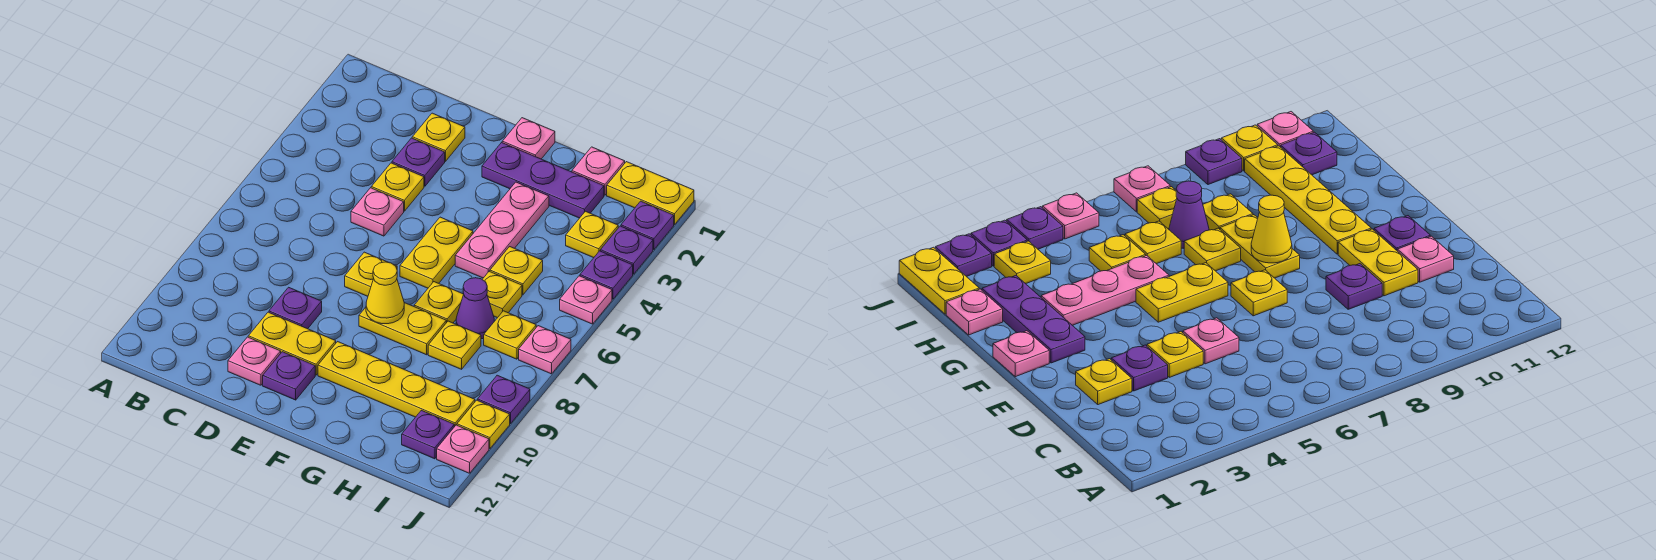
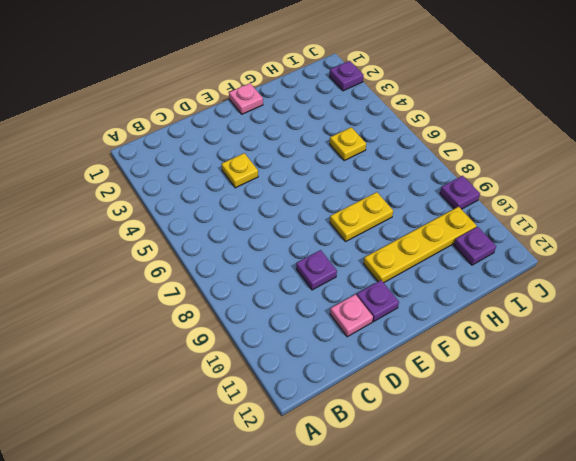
none -> yellow plate D2 level 1
none -> purple plate D3 level 1
none -> pink plate D5 level 1
none -> yellow plate D10:E10 level 1

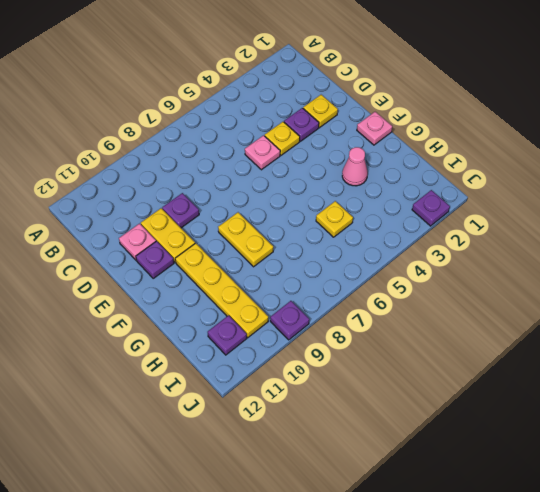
pink cone G3 level 1 -> pink plate G3:G5 level 1
none -> yellow plate E7 level 1
none -> purple plate F2:H2 level 1
none -> yellow plate F5:F6 level 1
none -> yellow plate G7 level 1

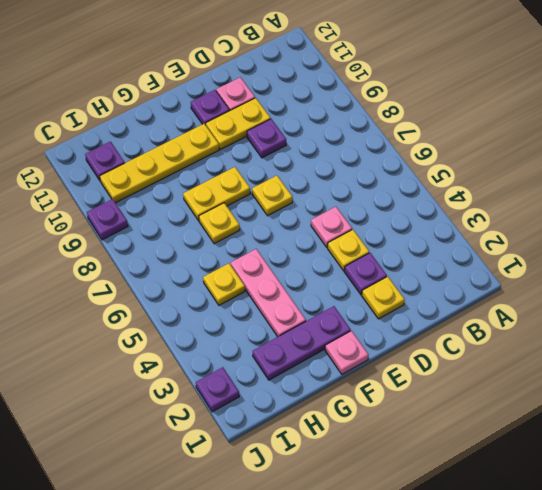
none -> yellow plate F5:F6 level 1
none -> pink plate H1 level 1
none -> yellow plate H6 level 1
none -> purple cone H7 level 1

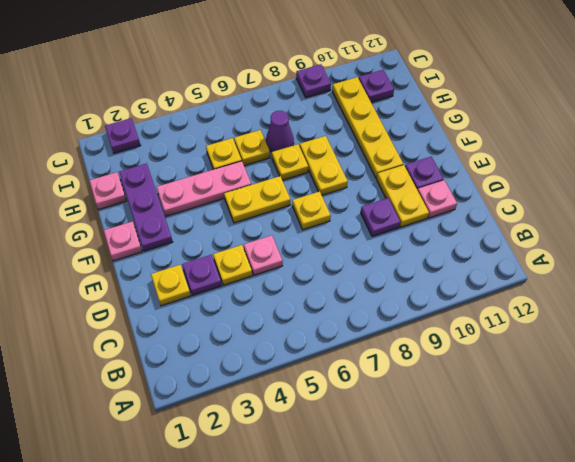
none -> yellow plate H8 level 1
none -> yellow plate I1:J1 level 1
none -> yellow plate I3 level 1
none -> yellow plate I7 level 1

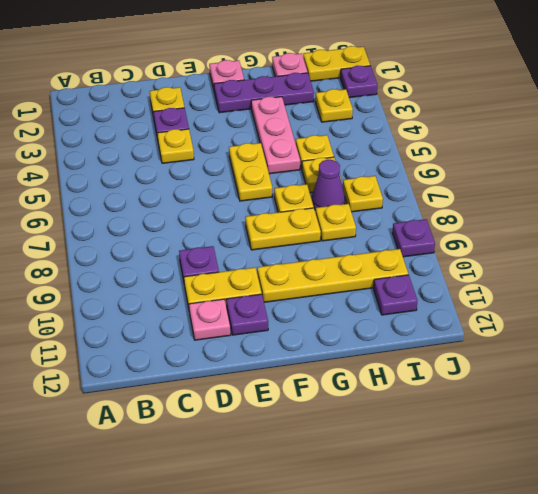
none -> pink plate D5 level 1
none -> yellow plate E7 level 1
none -> purple plate J3 level 1
none -> purple plate J4 level 1

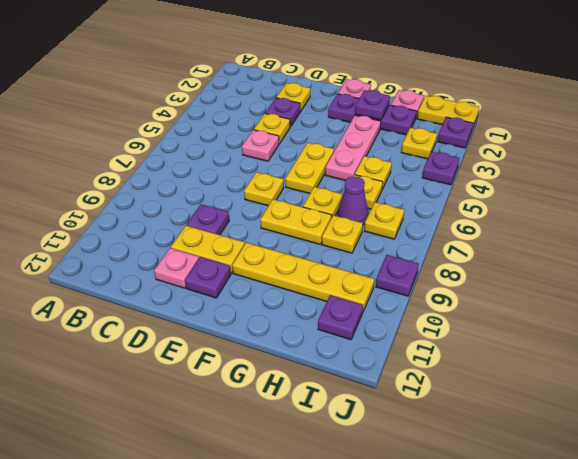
purple plate G2 level 2 -> purple plate J3 level 1
none -> pink plate J5 level 1
none -> pink plate J7 level 1
none -> yellow plate J10 level 1
none -> pink plate J11 level 1

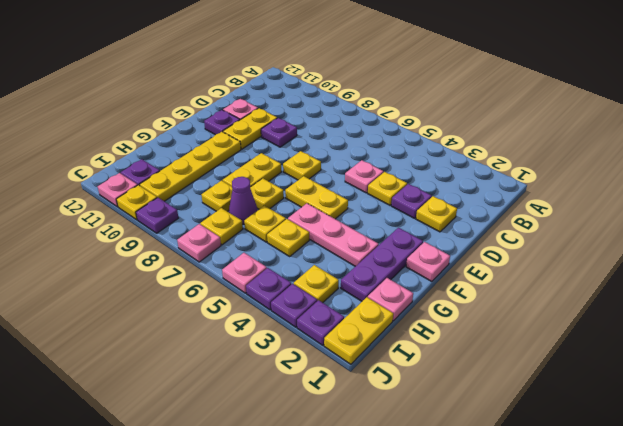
none -> yellow cone F8 level 2

